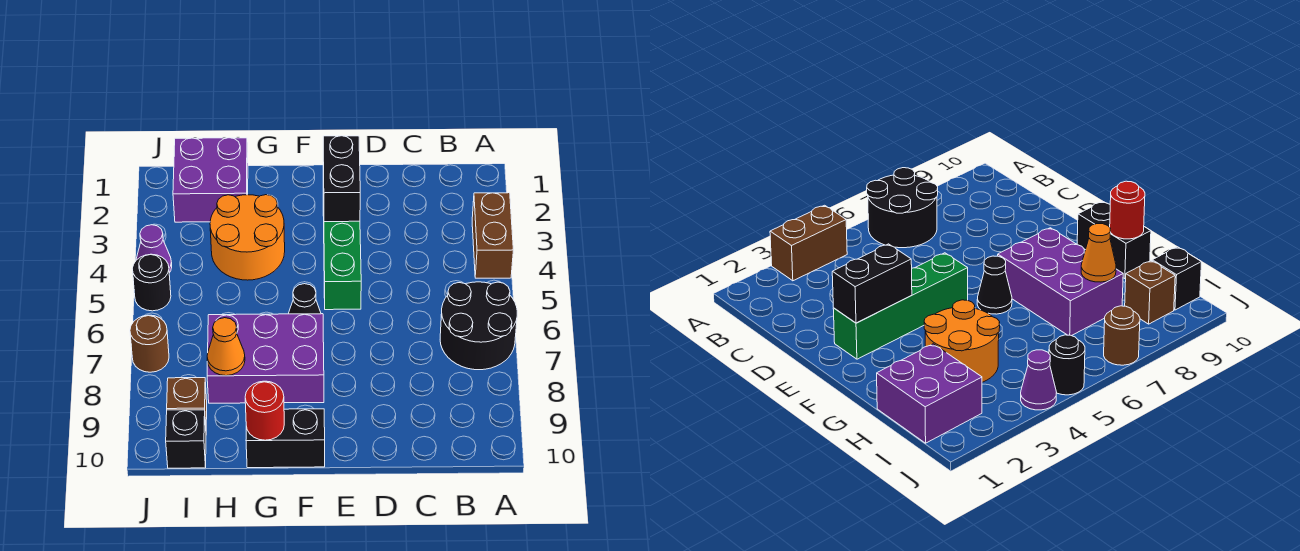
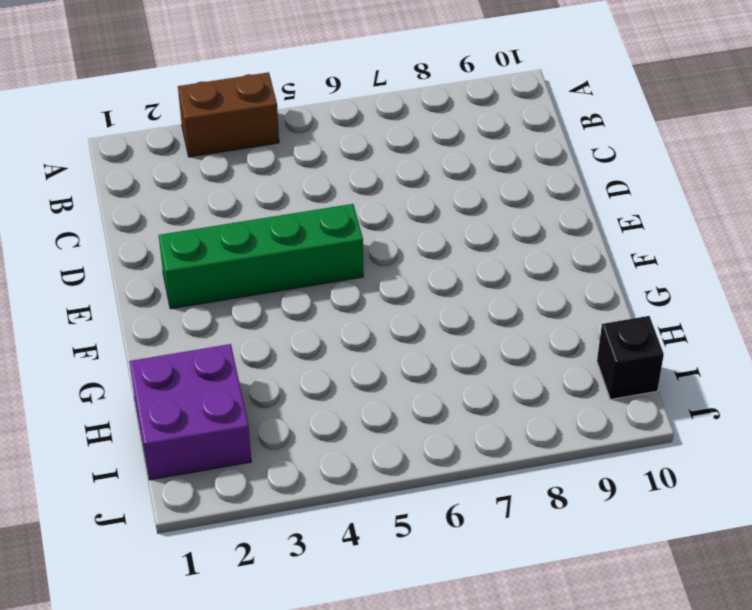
none -> black round brick A6:B7 level 1
none -> black cone F6 level 1
none -> purple brick F7:H8 level 1

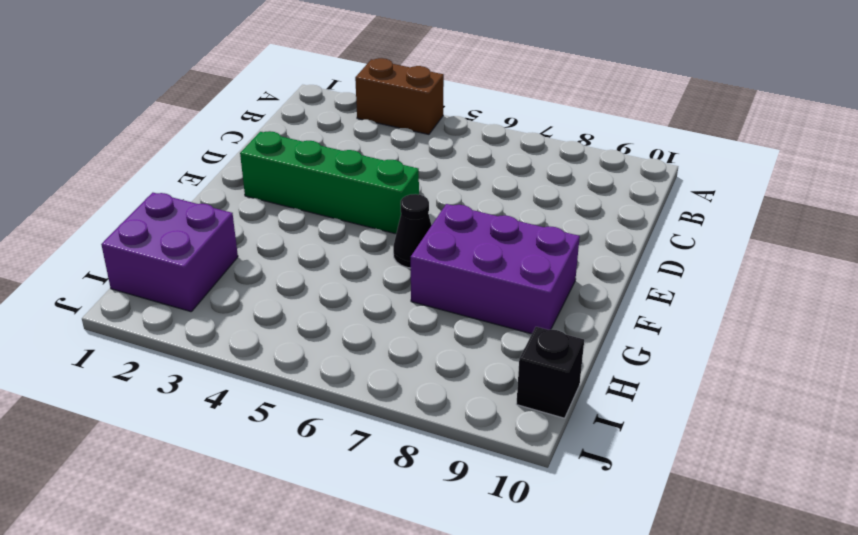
purple brick F7:G9 level 1 -> purple brick F7:H8 level 1
none -> black round brick A6:B7 level 1
none -> black brick F10:G10 level 1
none -> orange round brick G3:H4 level 1

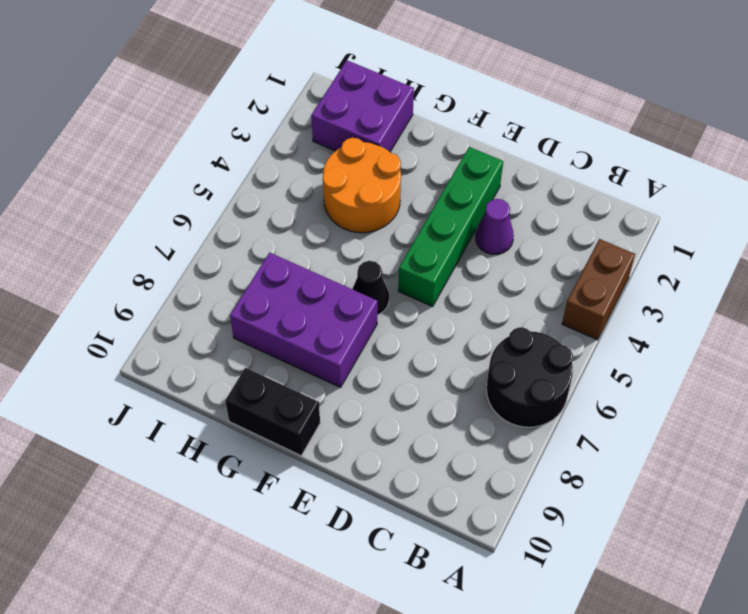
purple cone D3 level 1 -> purple cone J4 level 1
none -> brown brick I9 level 1
none -> black brick I10 level 1
none -> black round brick J5 level 1

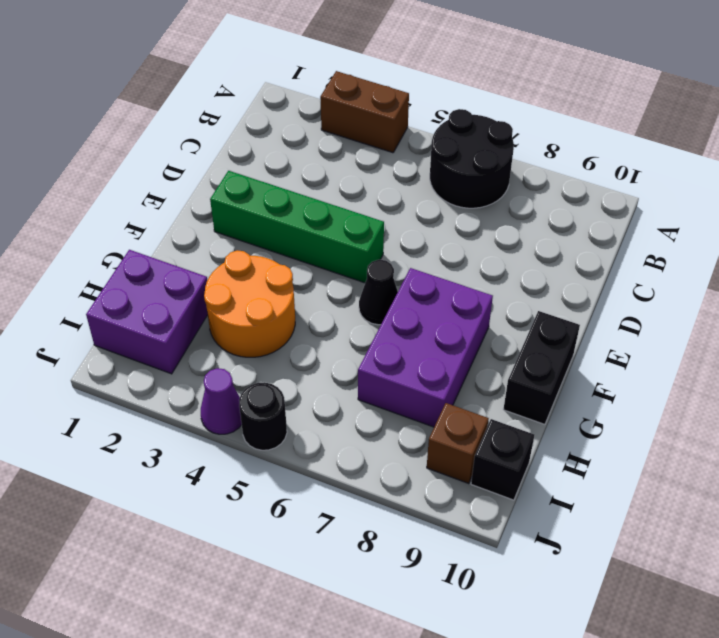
none -> brown round brick J7 level 1
none -> black brick E2:E3 level 2
none -> red round brick G10 level 2

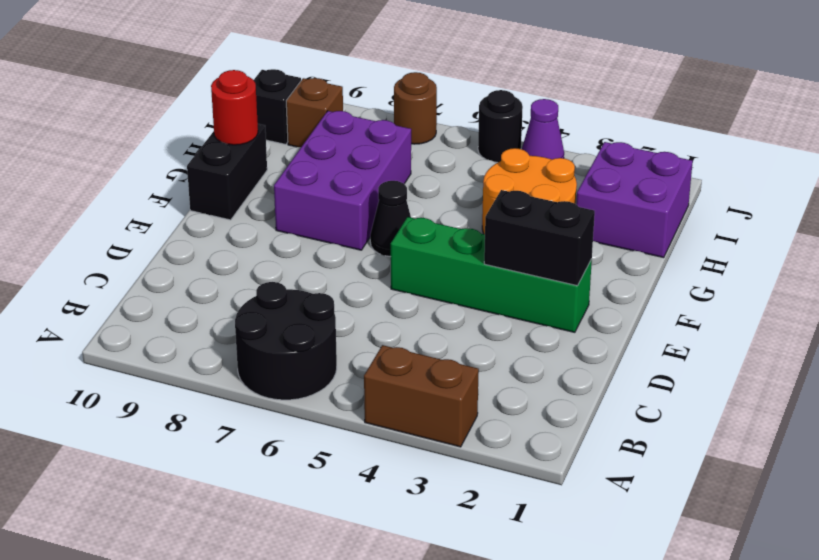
none -> orange cone H8 level 2

